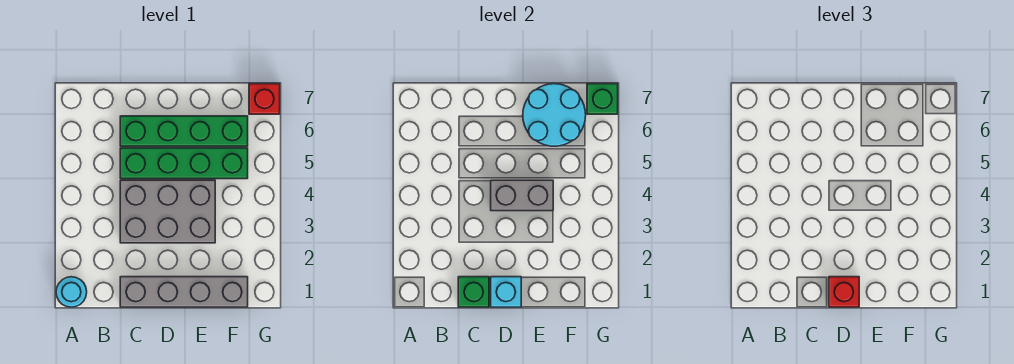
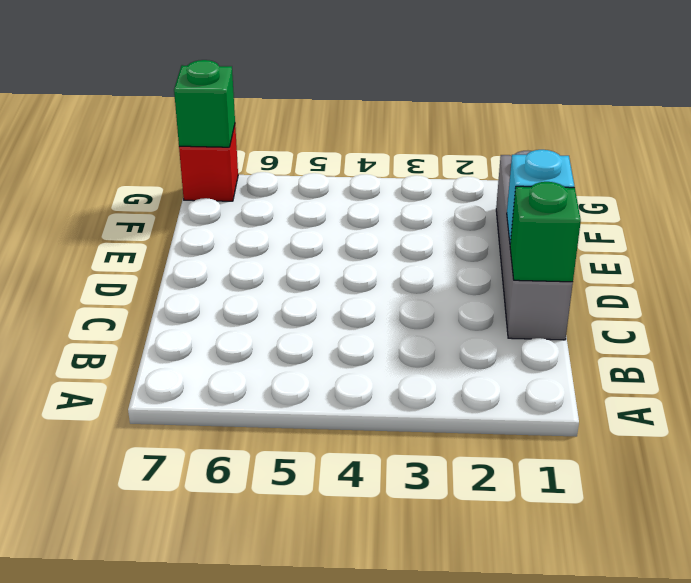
none -> cyan round brick A1 level 1
none -> grey brick C3:E4 level 1
none -> green brick C5:F5 level 1

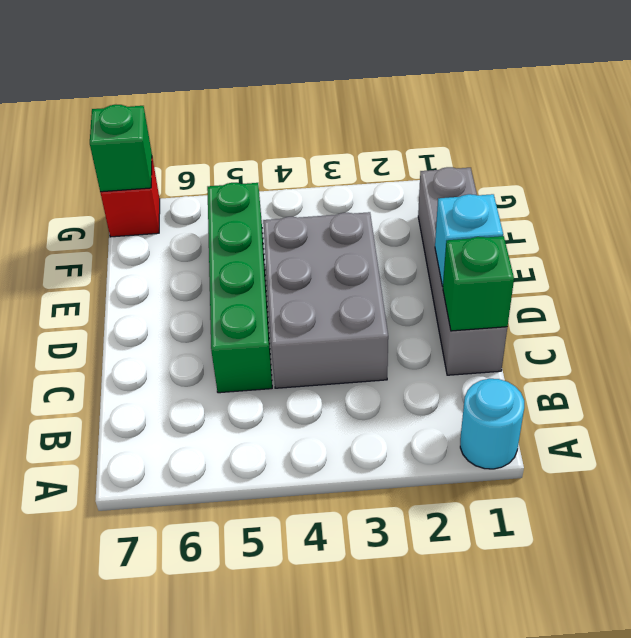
none -> green brick C6:F6 level 1
none -> grey brick D4:E4 level 2
none -> cyan round brick E6:F7 level 2

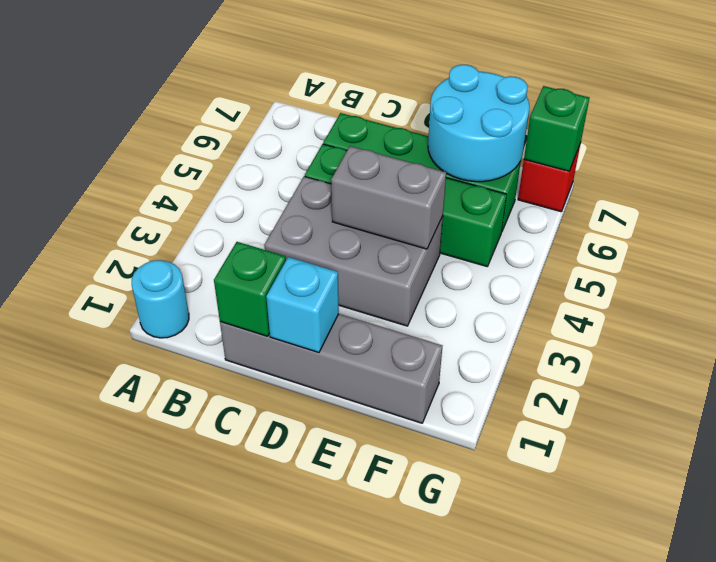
none -> red brick D1 level 3

